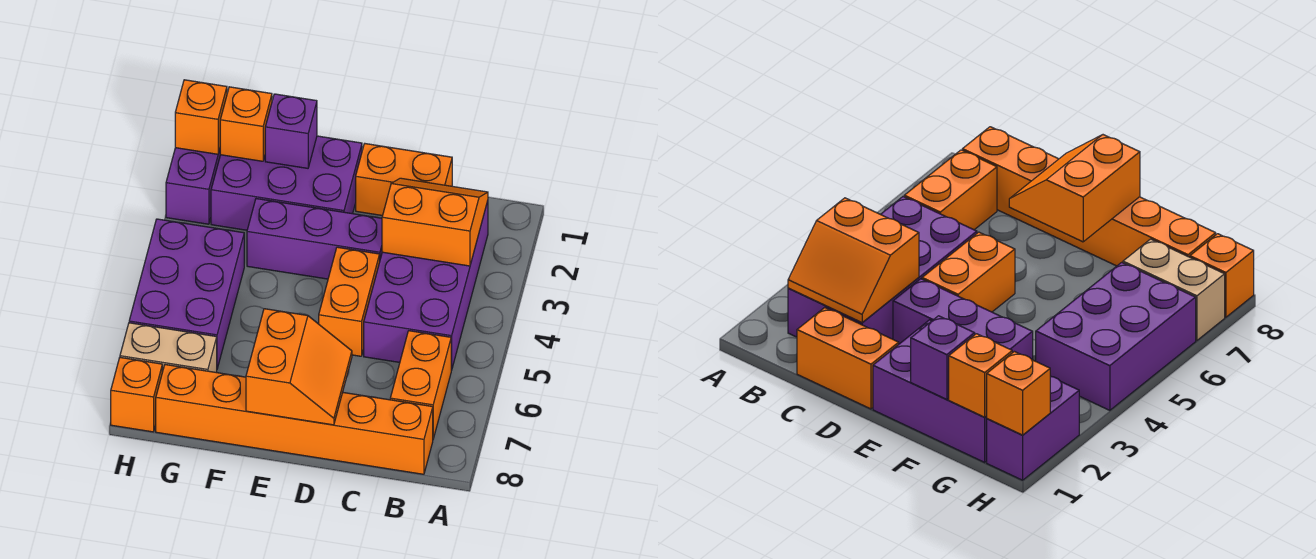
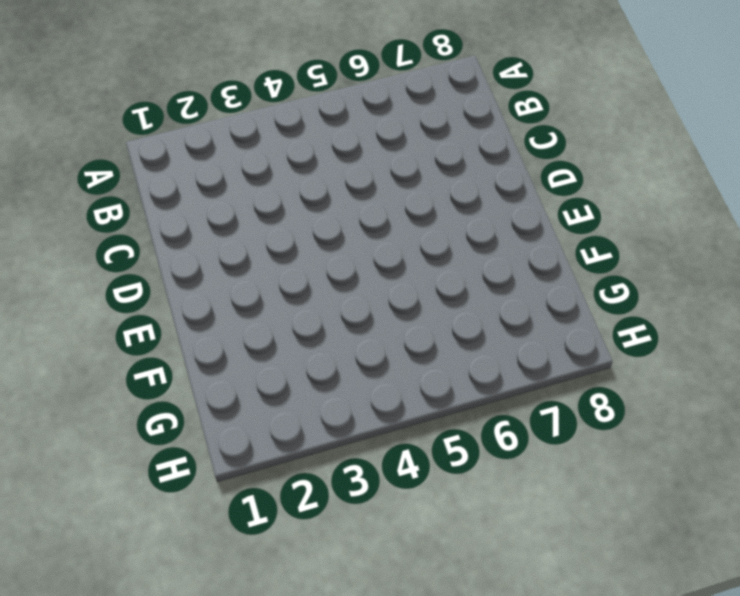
none -> purple brick B2:C5 level 1
none -> orange brick B6:B7 level 1
none -> orange brick B8:G8 level 1

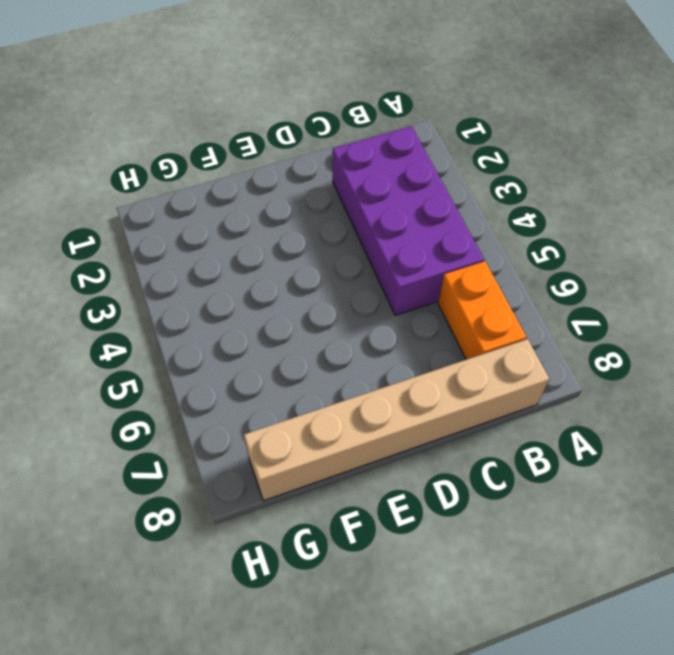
tan brick B8:G8 level 1 -> orange brick B8:G8 level 1
none -> orange brick C1:D1 level 1
none -> purple brick D3:F3 level 1
none -> orange brick D4:D5 level 1

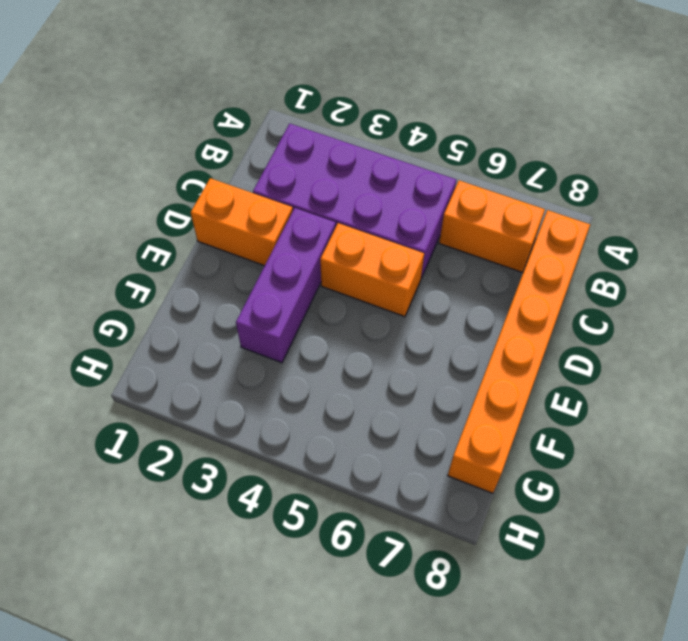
orange brick D1:D2 level 1 -> orange brick C1:D1 level 1
none -> purple brick E1:G2 level 1
none -> purple brick G4:H6 level 1
none -> tan brick G7:H7 level 1

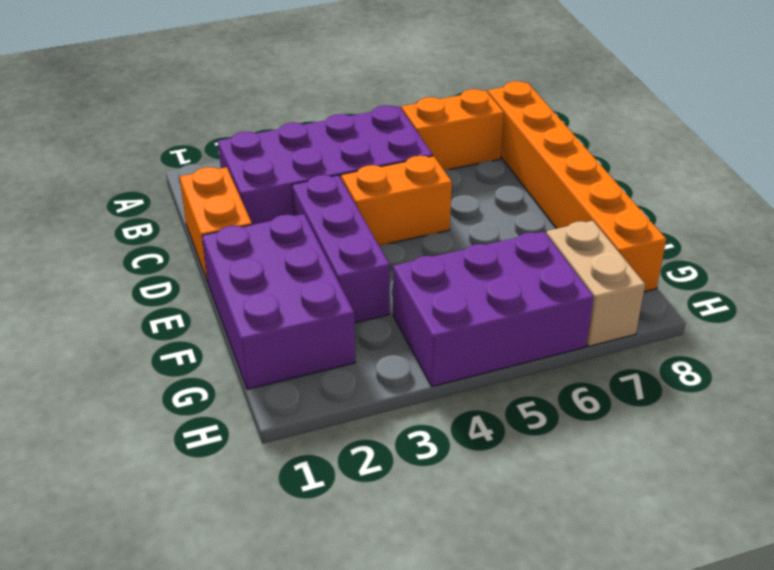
none -> purple brick H1:H2 level 1
none -> orange brick H8 level 1
none -> orange slope B2:C3 level 2 top 3

